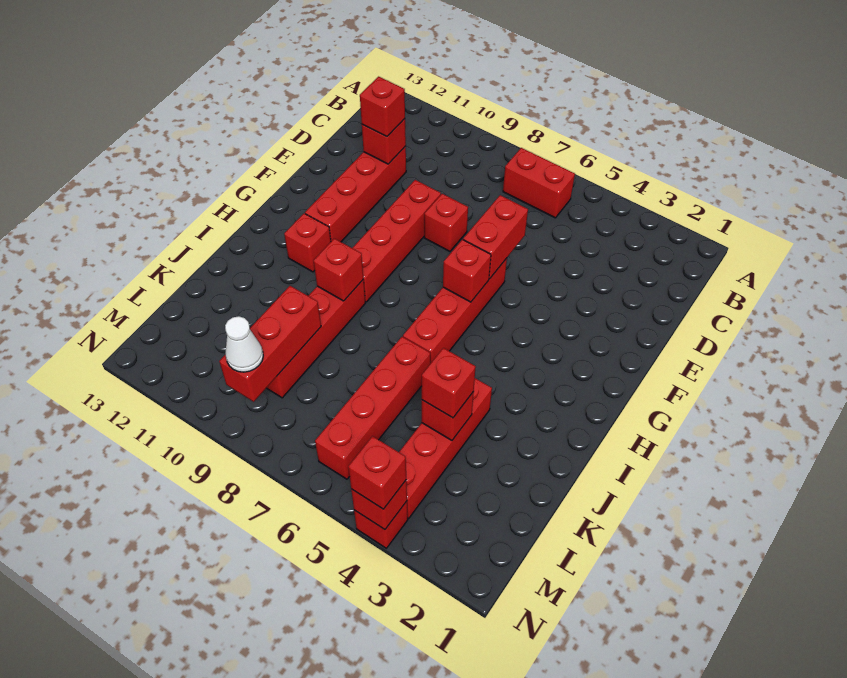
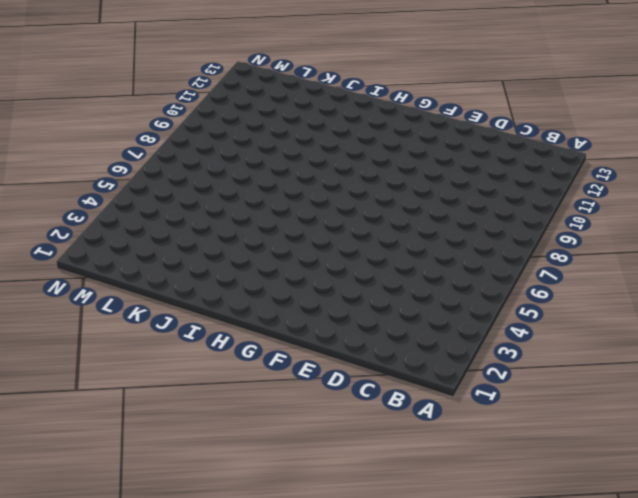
none -> red brick B6:B7 level 1
none -> red brick D11:G11 level 1
none -> red brick E8 level 1

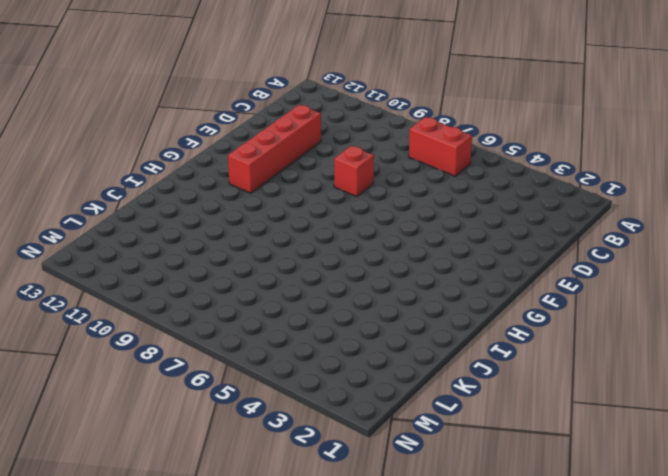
none -> red brick E9:H9 level 1
none -> red brick F6:I6 level 1
none -> red brick H11 level 1

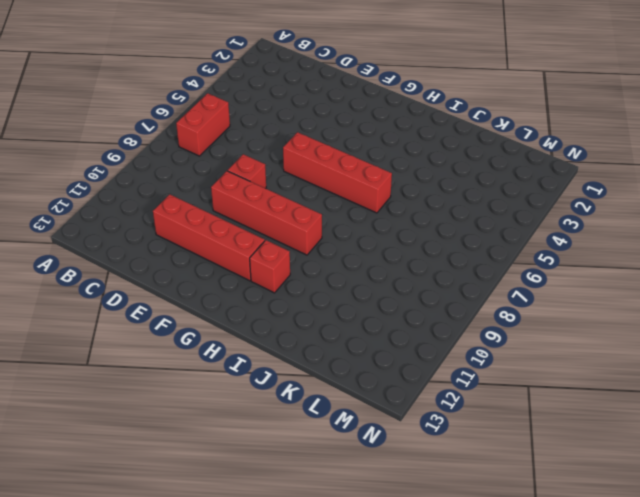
none -> red brick I9:L9 level 1
none -> red brick J4:M4 level 1
none -> red brick J6:M6 level 1

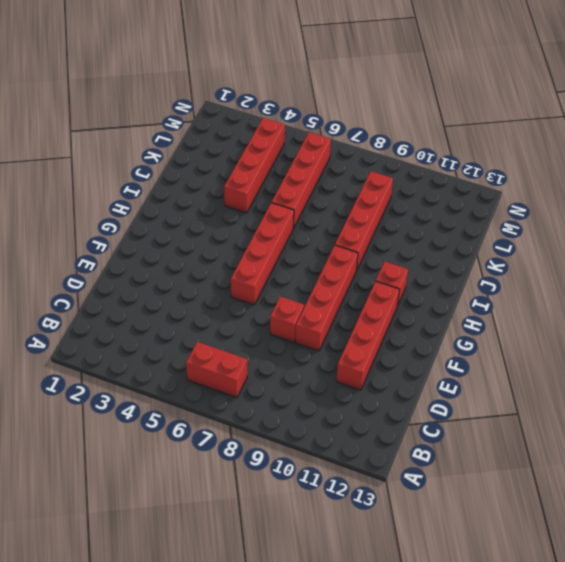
none -> red brick N4 level 1
none -> red brick D11 level 2
none -> red brick E6:F6 level 2

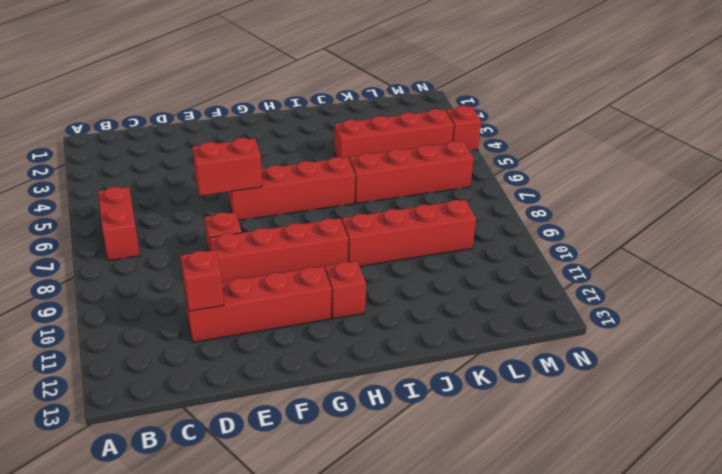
none -> red brick G6 level 2
none -> red brick I9 level 2
none -> red brick K4 level 2

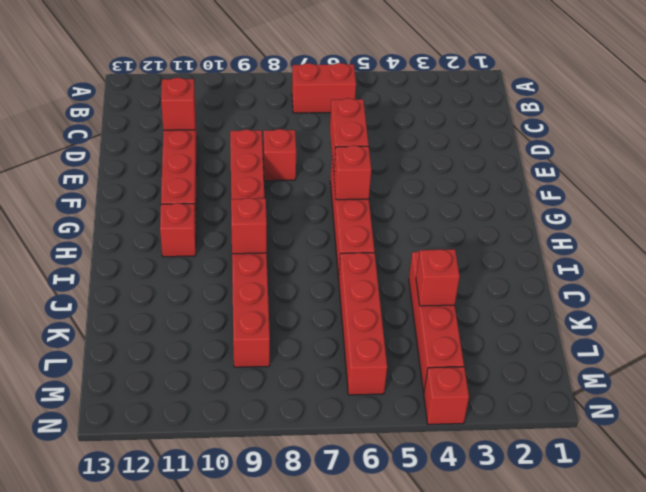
none -> red brick K9:M9 level 2
none -> red brick N4 level 2
none -> red brick D11 level 3

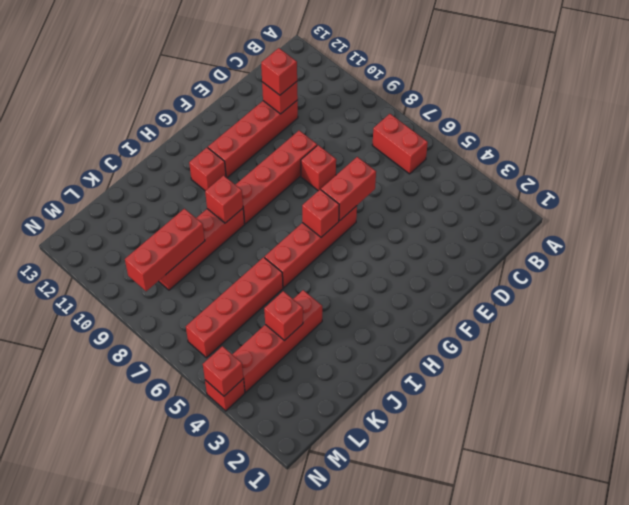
none -> red brick K4 level 3
none -> white cone M9 level 3
none -> red brick N4 level 3

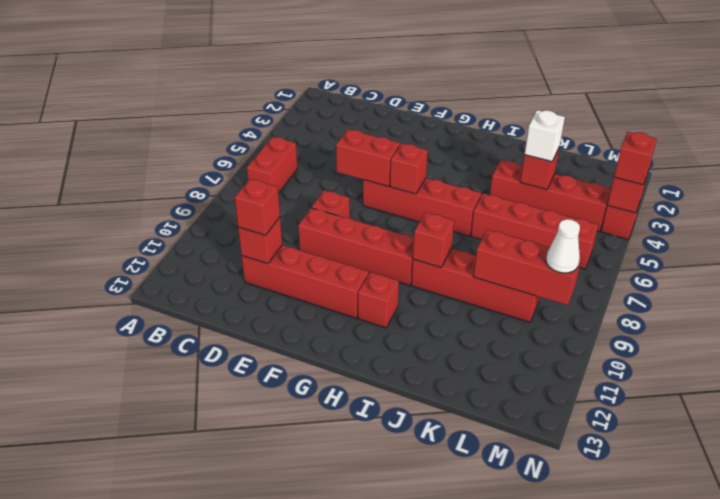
white brick K4 level 3 -> red brick K4 level 3

